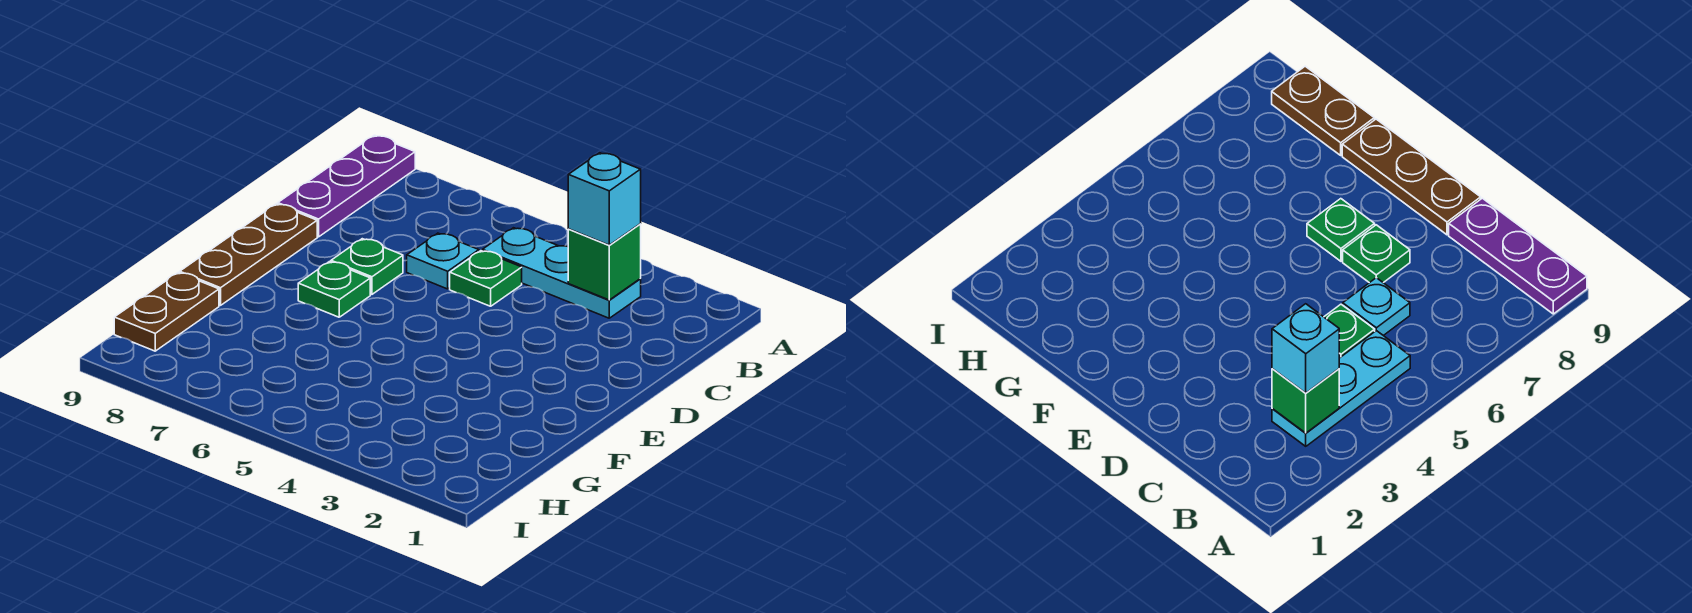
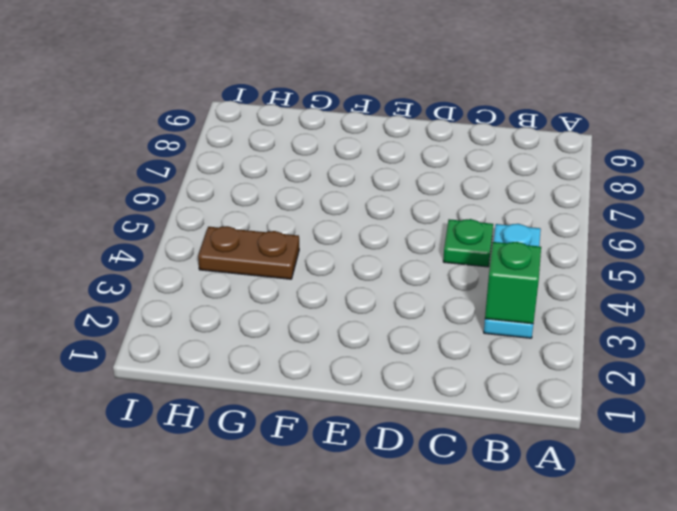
brown plate G4:H4 level 1 -> brown plate G9:H9 level 1
none -> purple plate A9:C9 level 1
none -> cyan plate C6 level 1

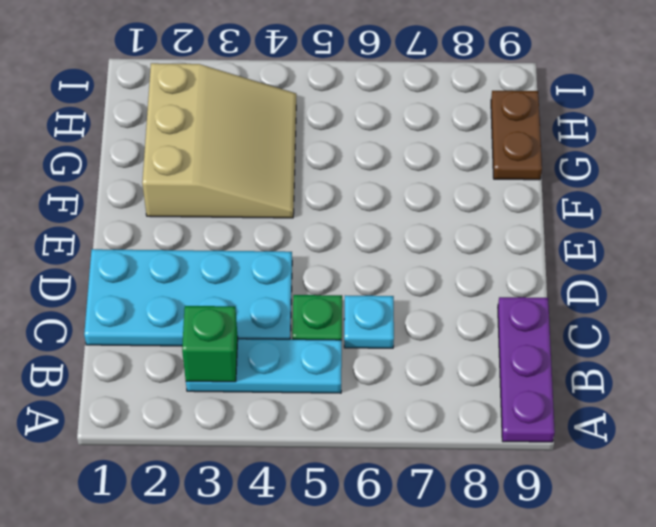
cyan plate C1:D4 level 1 -> none
tan slope F2:H4 level 1 top 2 -> none
none -> green plate D7 level 1
none -> brown plate D9:F9 level 1

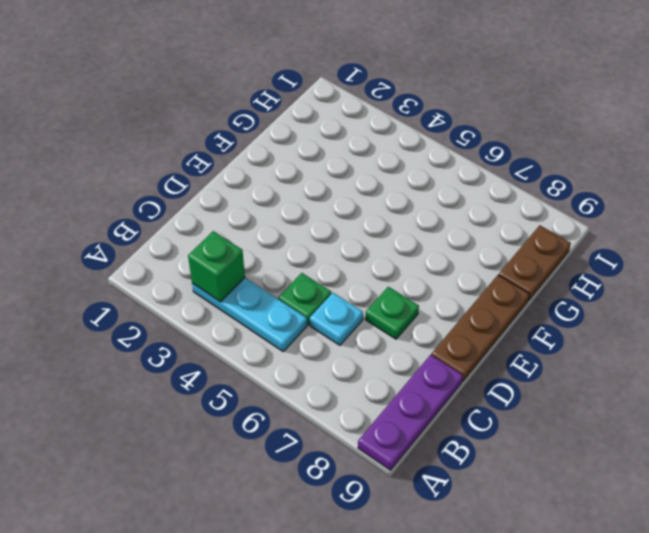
none -> green plate E7 level 1
none -> cyan brick B3 level 3

